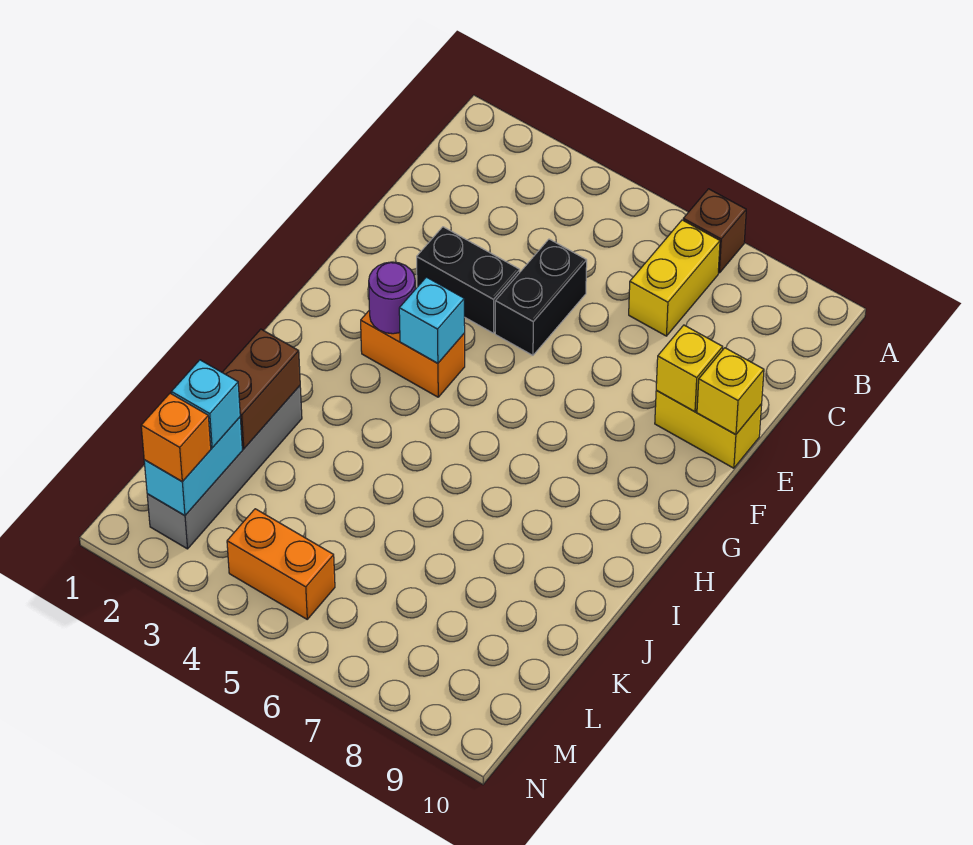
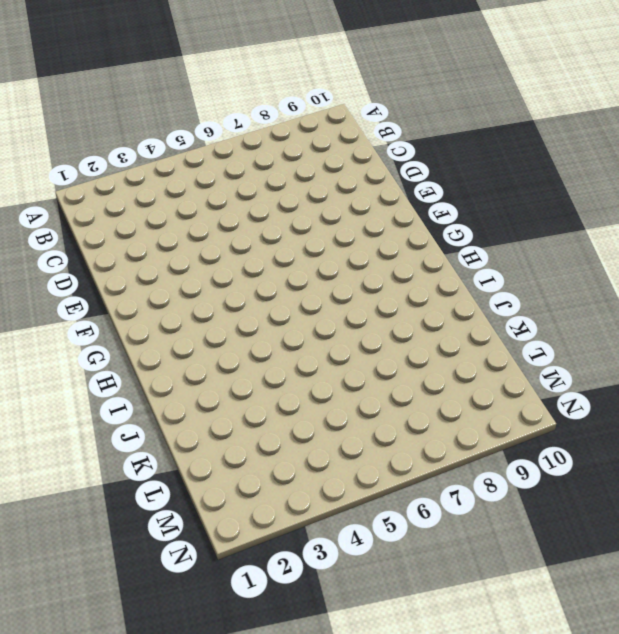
none -> brown brick A7 level 1
none -> yellow brick B7:C7 level 1
none -> black brick D5:E5 level 1

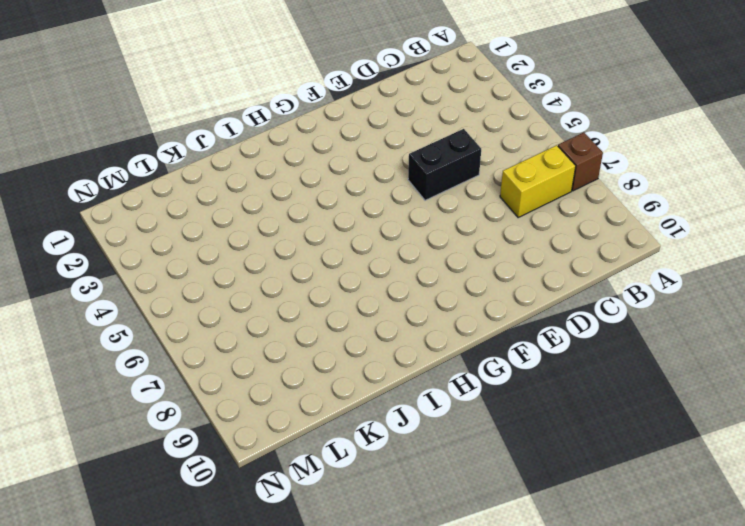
none -> black brick E3:E4 level 1
none -> yellow brick E9:E10 level 1
none -> orange brick G3:G4 level 1

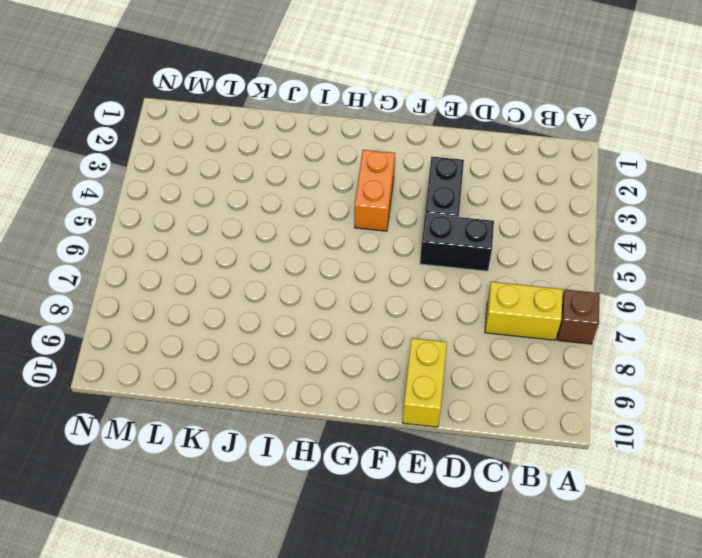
none -> grey brick J2:M2 level 1
none -> orange brick M4:M5 level 1
none -> yellow brick E9 level 2

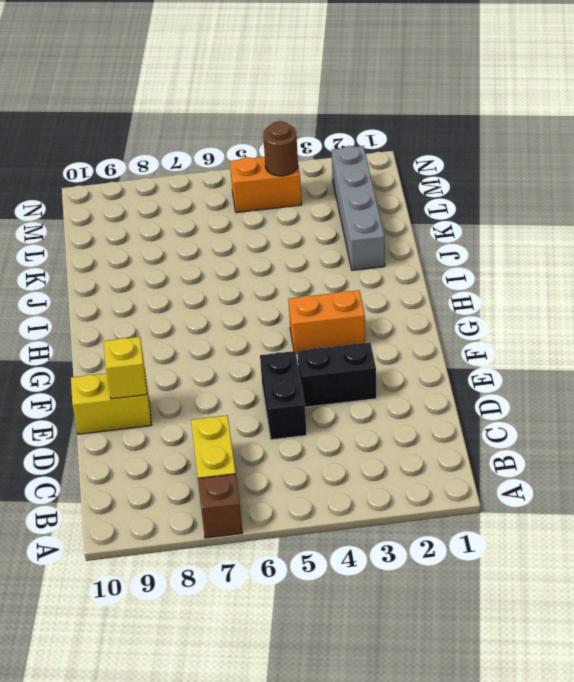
brown round brick M4 level 2 -> none
none -> yellow brick E10 level 2
none -> purple round brick G3 level 2
none -> cyan brick G4 level 2

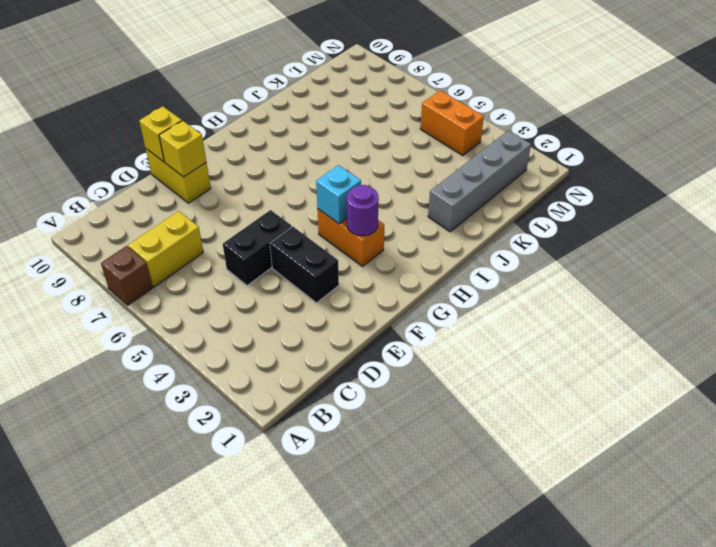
none -> brown brick J2:K2 level 2
none -> cyan brick L2:M2 level 2
none -> cyan brick L2 level 3

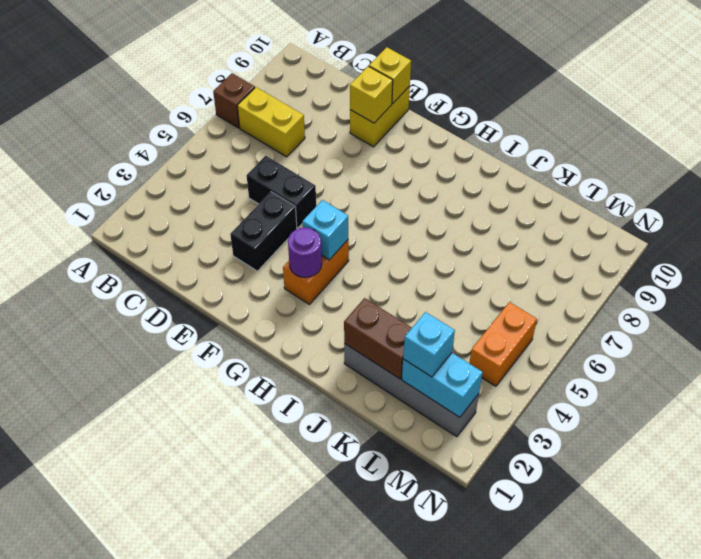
none -> orange brick M2 level 3

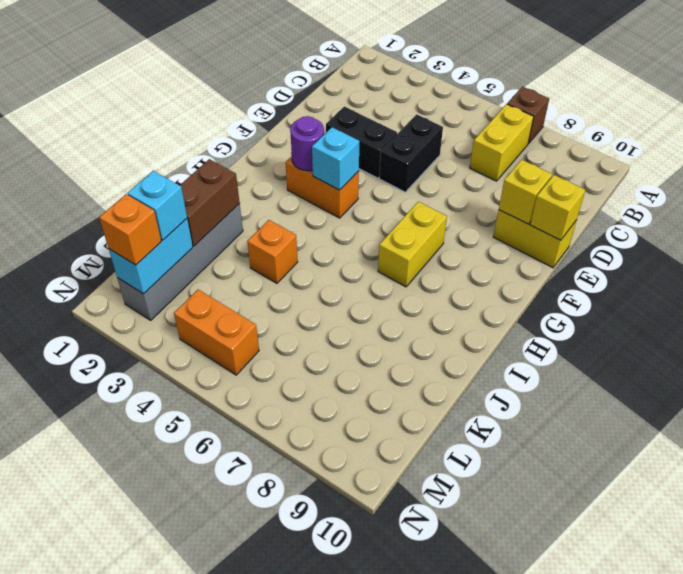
yellow brick G7:H7 level 1 -> none
orange brick J4 level 1 -> none

